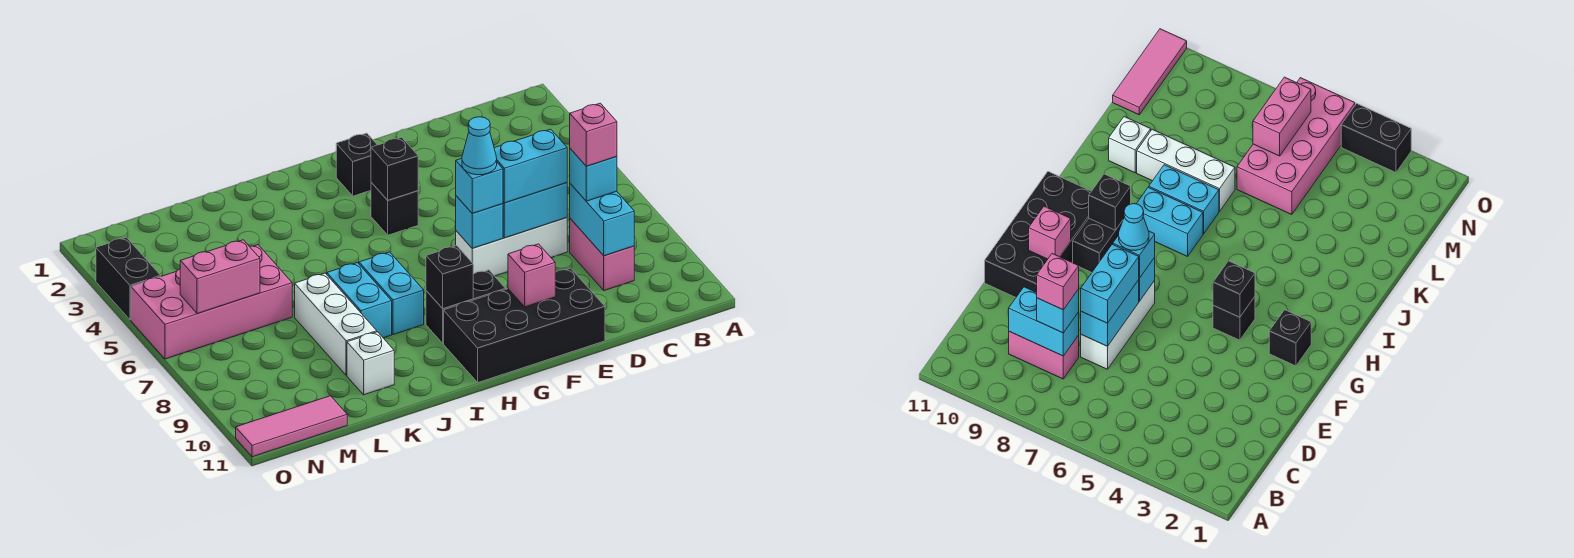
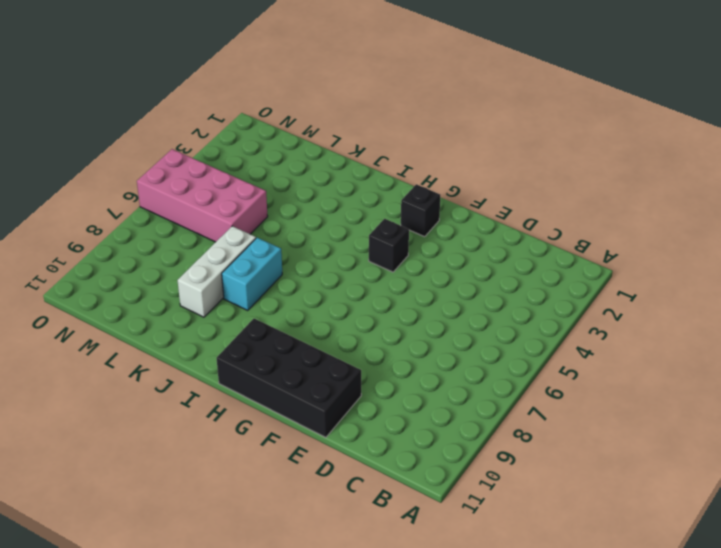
none -> pink brick C8:C9 level 1
none -> white brick D7:F7 level 1
none -> black brick G9:H9 level 1

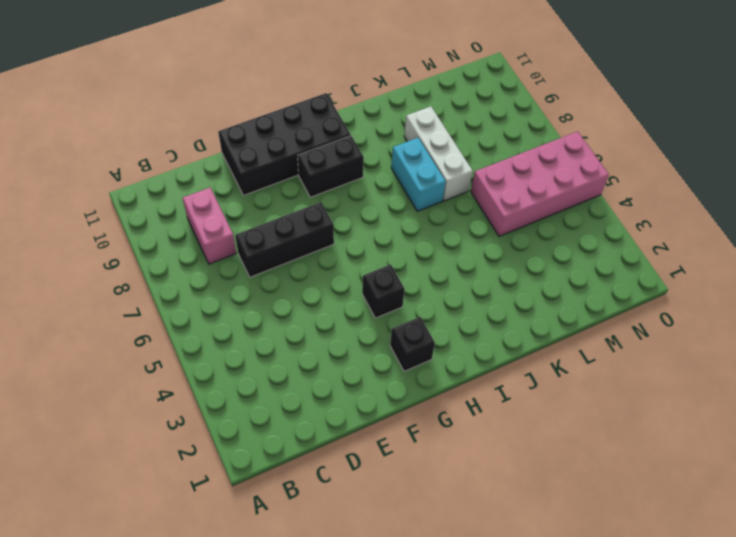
black brick D7:F7 level 1 -> white brick D7:F7 level 1
none -> cyan brick I7:I8 level 1
none -> white brick K10 level 1
none -> pink tile M11:O11 level 1

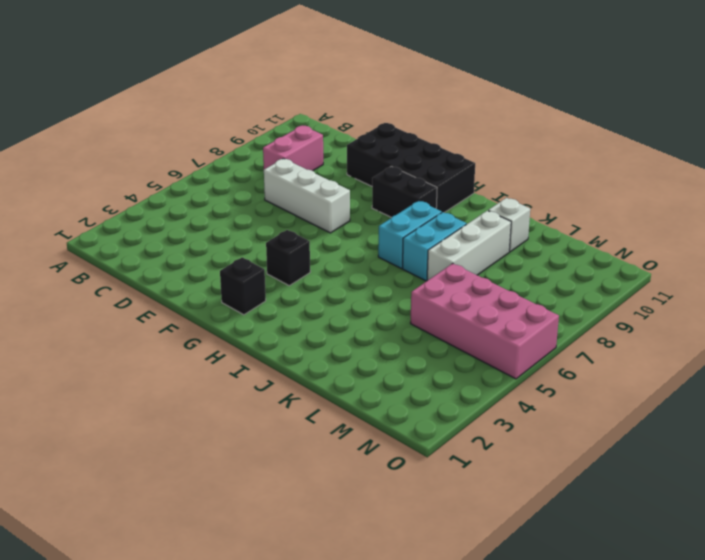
none -> pink tile M11:O11 level 1
none -> black brick O3:O4 level 1
none -> cyan brick C8:C9 level 2

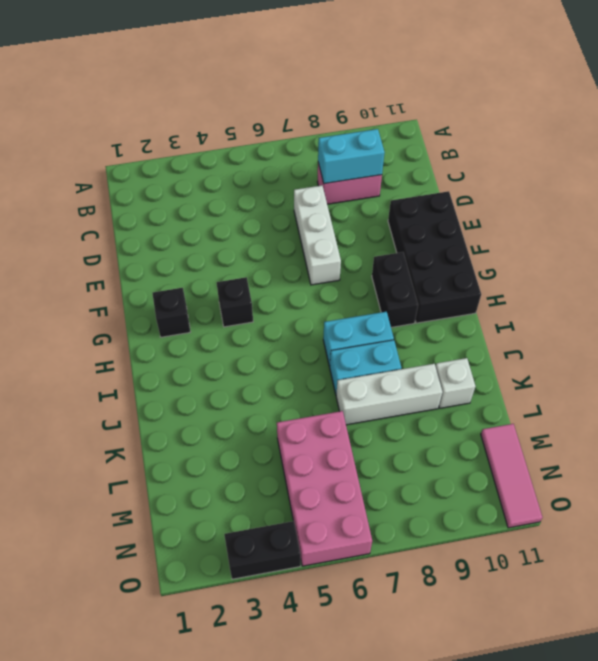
none -> cyan brick D7:E7 level 2
none -> cyan brick F7 level 2
none -> pink brick F10 level 2

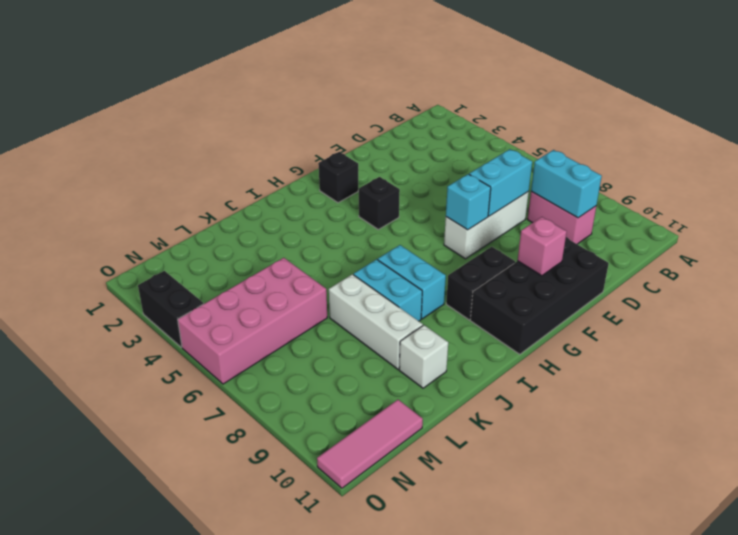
none -> black brick G4 level 2
none -> black brick H9 level 2
none -> pink brick M6:N6 level 2

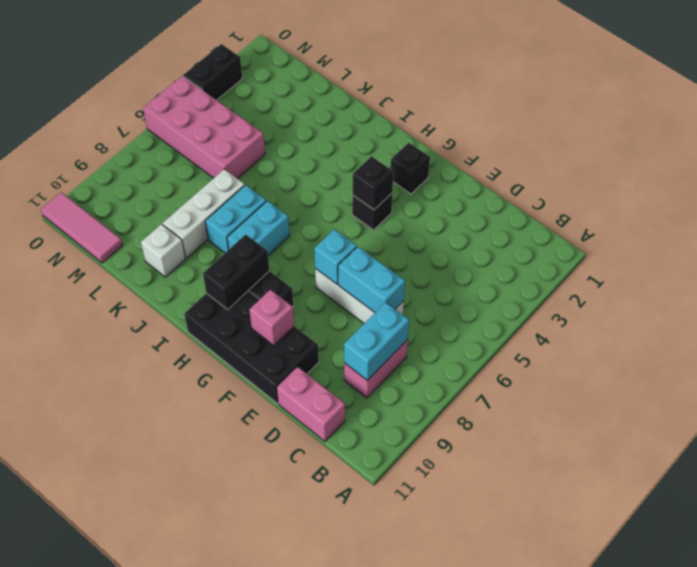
pink brick C11:D11 level 1 -> pink brick M6:N6 level 2
black brick H9:H10 level 2 -> black brick H9 level 2
none -> cyan brick C8 level 3
none -> cyan brick D7:E7 level 3
none -> cyan brick F7 level 3

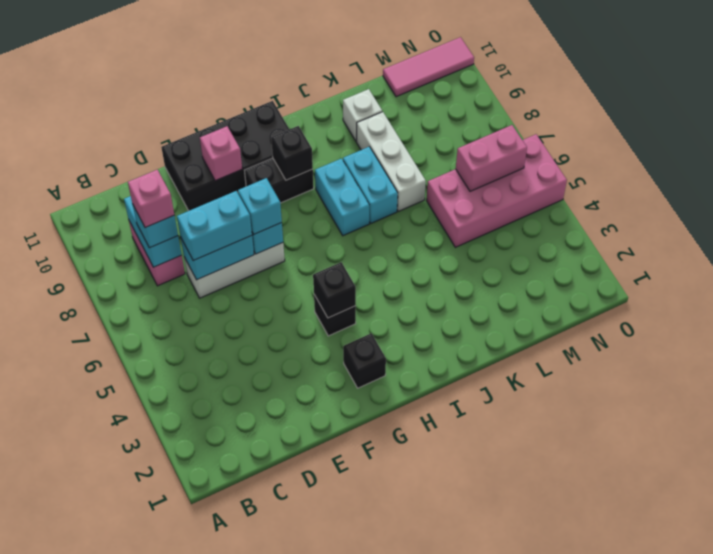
none -> black brick O3:O4 level 1
none -> cyan cone F7 level 4

